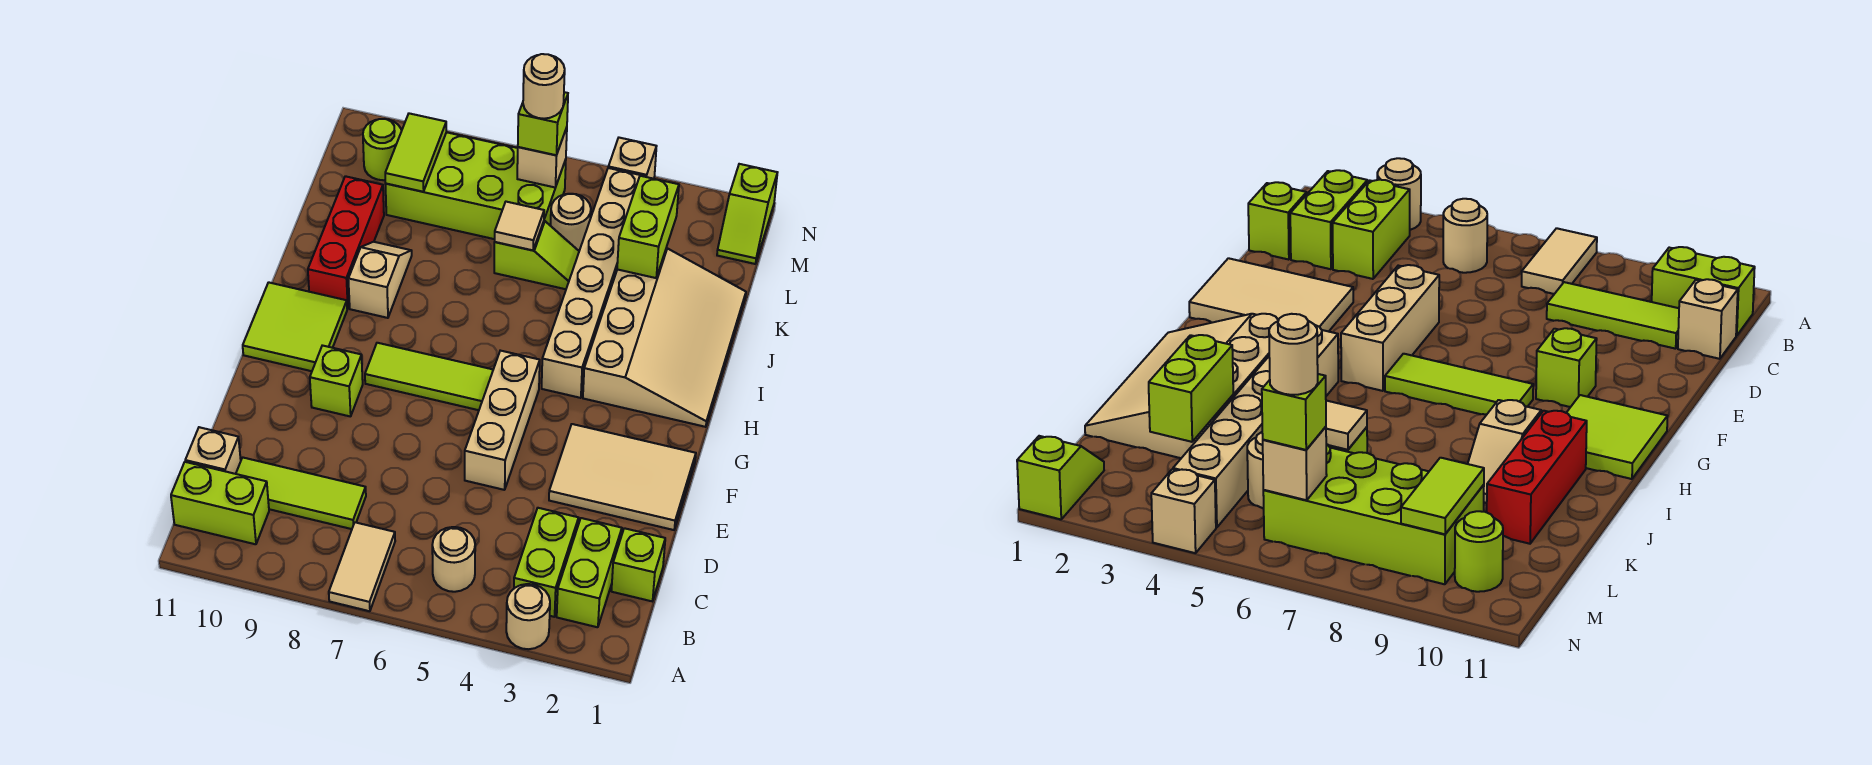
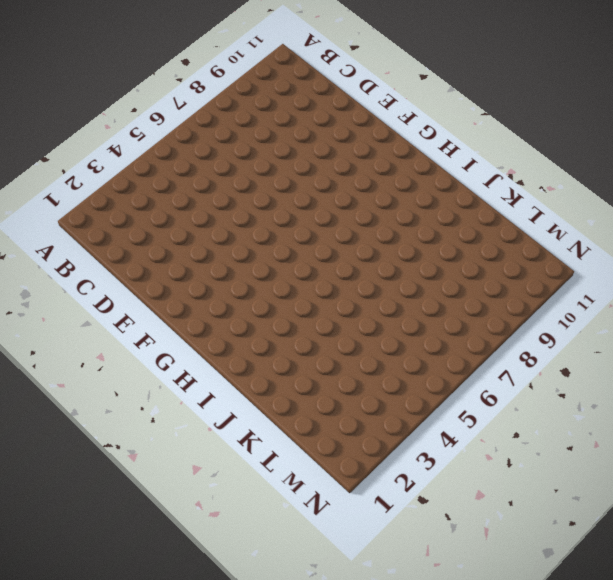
none -> tan round brick A3 level 1
none -> tan tile A7:B7 level 1
none -> lime brick B2:C2 level 1
none -> lime brick B3:C3 level 1

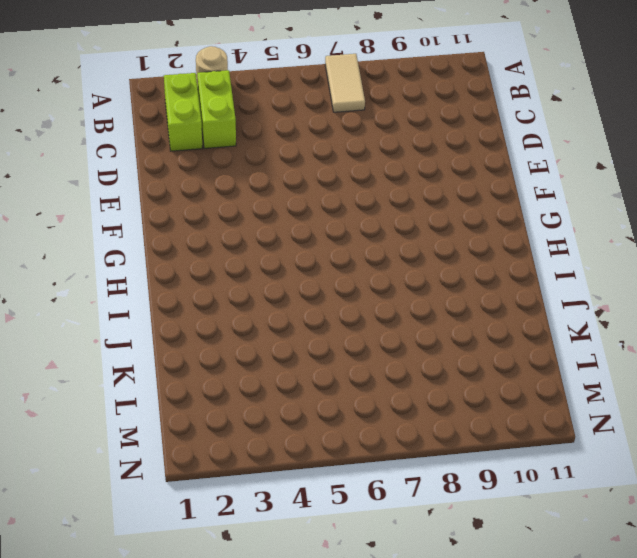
none -> tan round brick B5 level 1
none -> lime brick B10:B11 level 1
none -> lime brick C1 level 1
none -> lime tile C8:C10 level 1

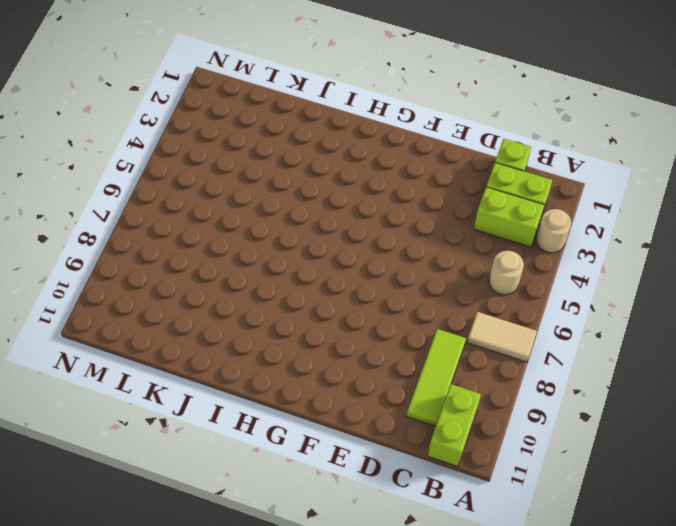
none -> tan brick C11 level 1
none -> tan tile E1:F3 level 1
none -> tan brick E5:G5 level 1
none -> lime brick F9 level 1

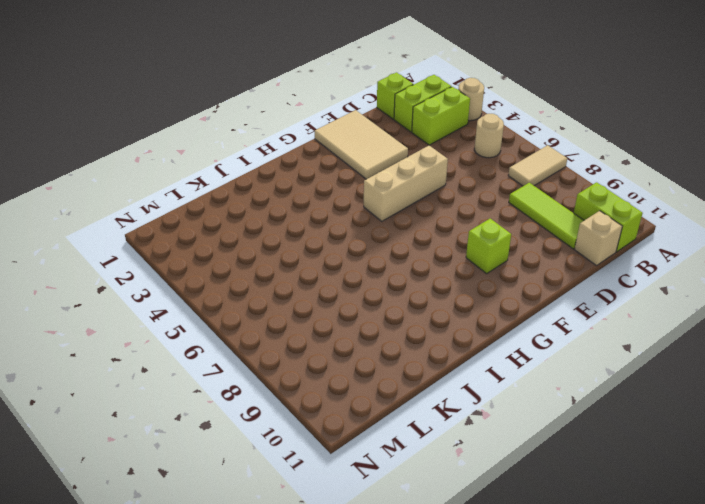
none -> lime tile G6:G8 level 1
none -> lime tile G10:H11 level 1
none -> tan slope H1:K3 level 1 top 3
none -> tan brick H4:M4 level 1

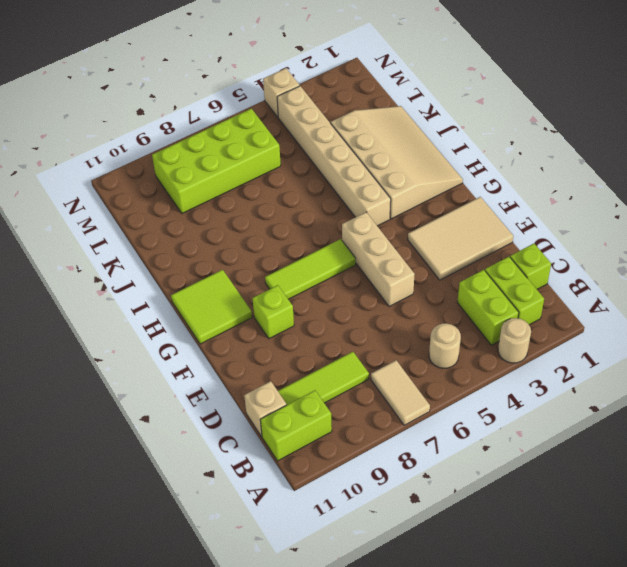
none -> tan slope I9:J9 level 1 top I
none -> red brick I10:K10 level 1
none -> lime slope K5:K6 level 1 top 6
none -> tan round brick L5 level 1

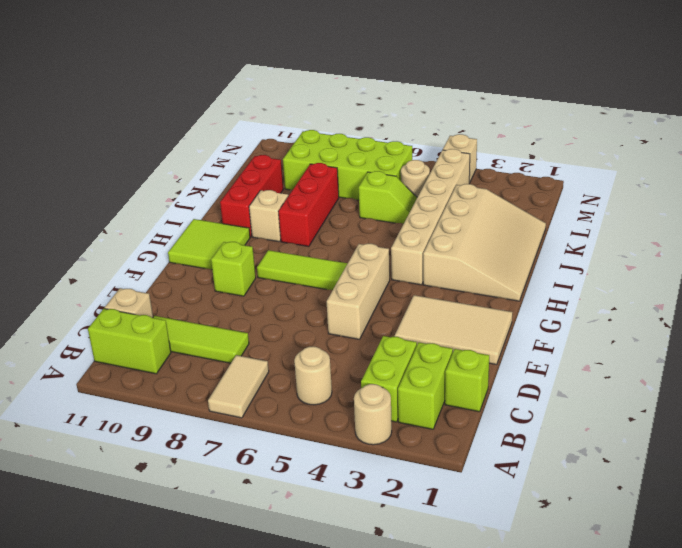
red brick I8:K8 level 1 -> none
none -> lime slope M1:N1 level 1 top N
none -> lime round brick M10 level 1
none -> lime brick K3:L3 level 2
none -> tan tile K6 level 2

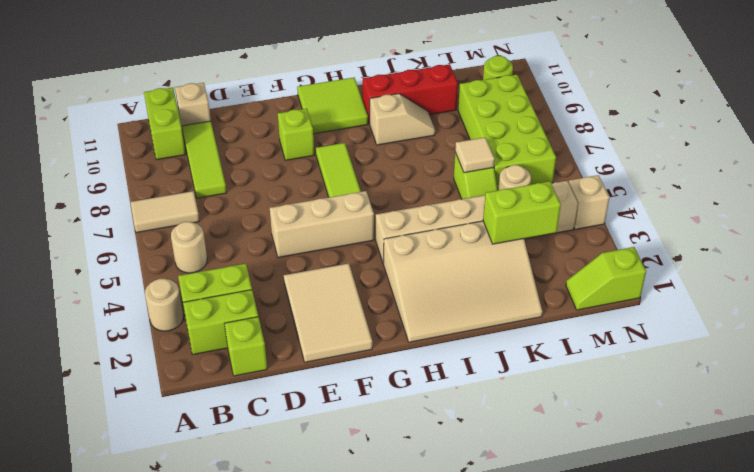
none -> lime tile L9:M9 level 2
none -> tan brick M6 level 2
none -> lime brick M6 level 3
none -> tan round brick M6 level 4

